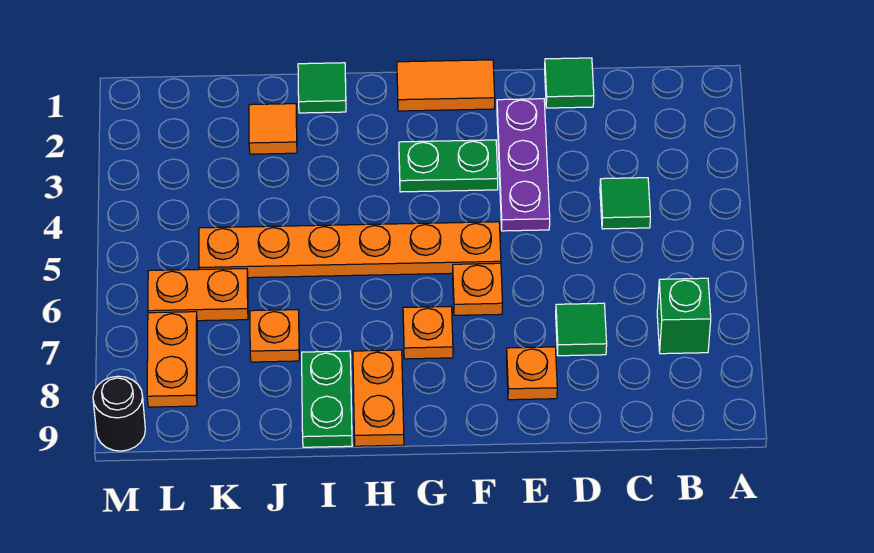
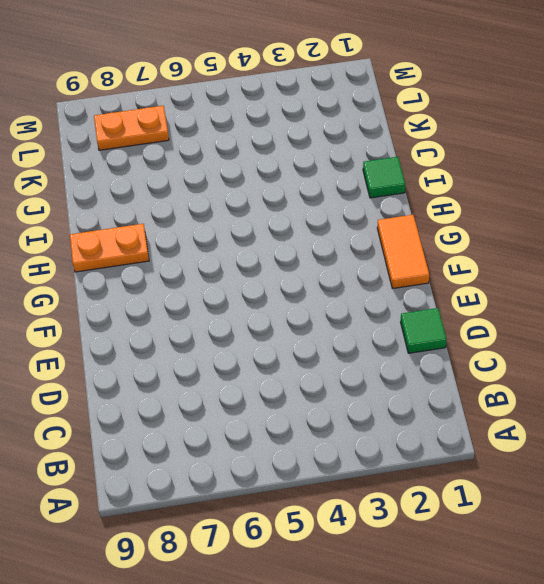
none -> green brick B7 level 1
none -> green tile C4 level 1
none -> green tile D7 level 1

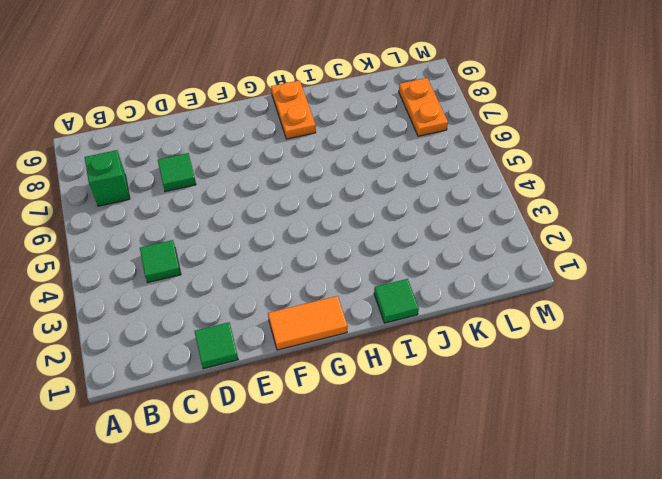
none -> purple plate E2:E4 level 1
none -> orange plate E8 level 1
none -> green plate F3:G3 level 1

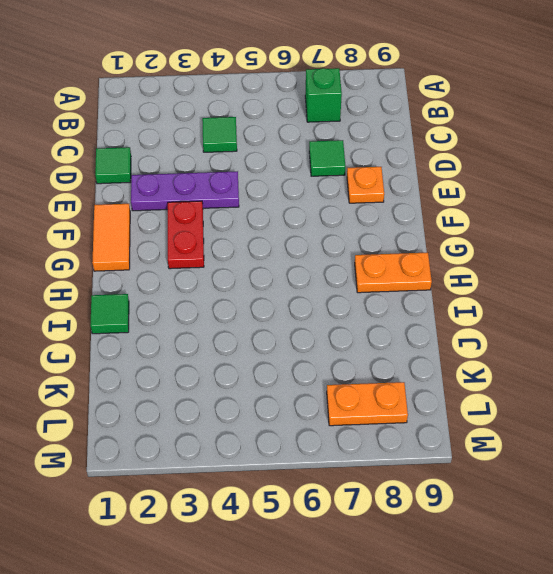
red plate F3:G3 level 1 -> green plate F3:G3 level 1
none -> orange plate F5:K5 level 1
none -> orange plate F6 level 1
none -> orange plate G7 level 1

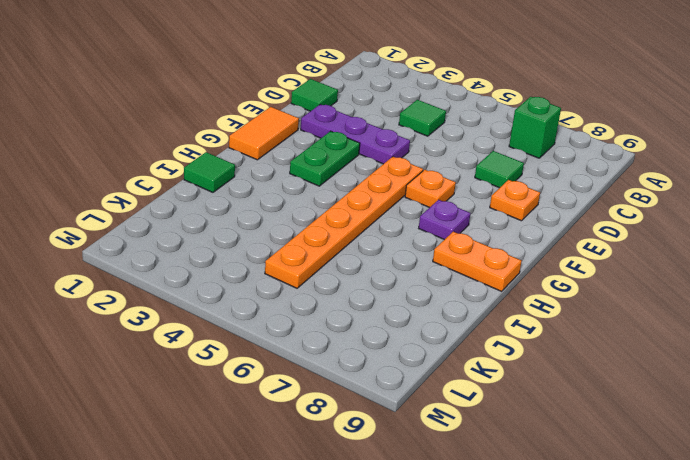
purple plate G7 level 1 -> orange plate G7 level 1
none -> green plate I8:I9 level 1
none -> orange tile J2 level 1
none -> orange plate J7 level 1

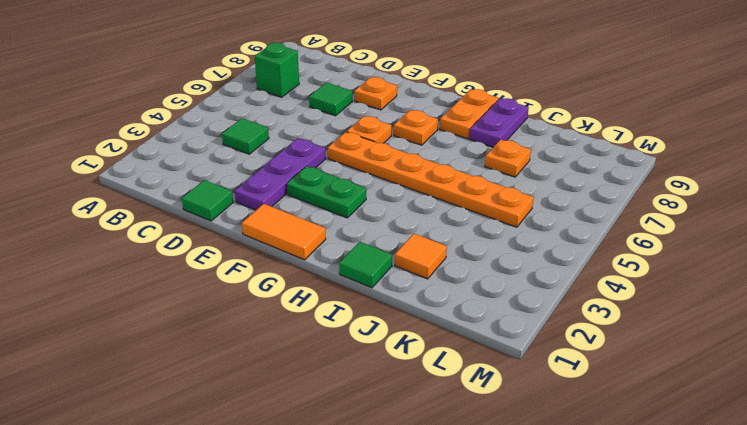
purple plate I8:I9 level 1 -> green plate I8:I9 level 1
none -> orange plate K6:L6 level 1
none -> orange plate L7:L8 level 1
none -> black round brick M9 level 1

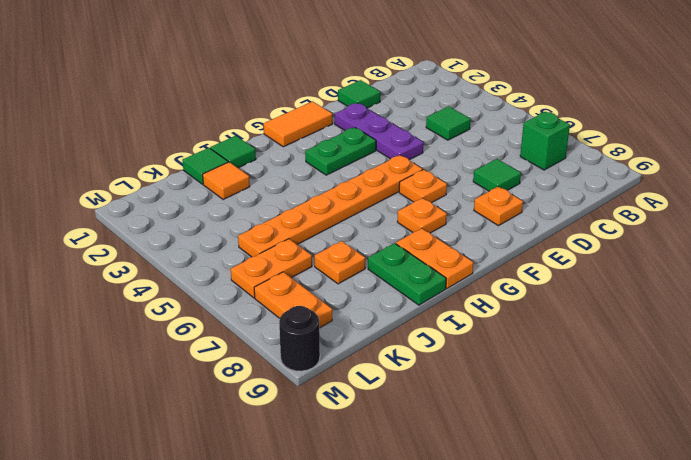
green tile J1 level 1 -> none

